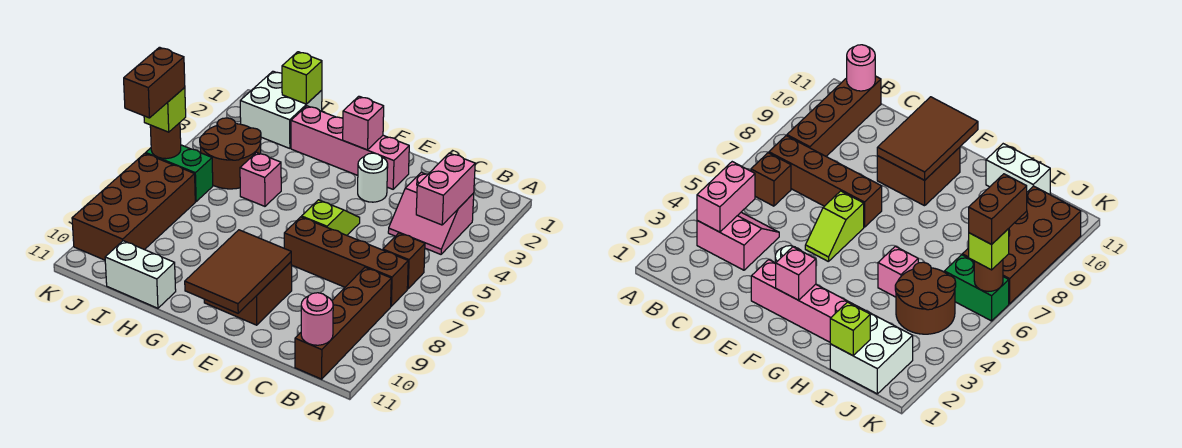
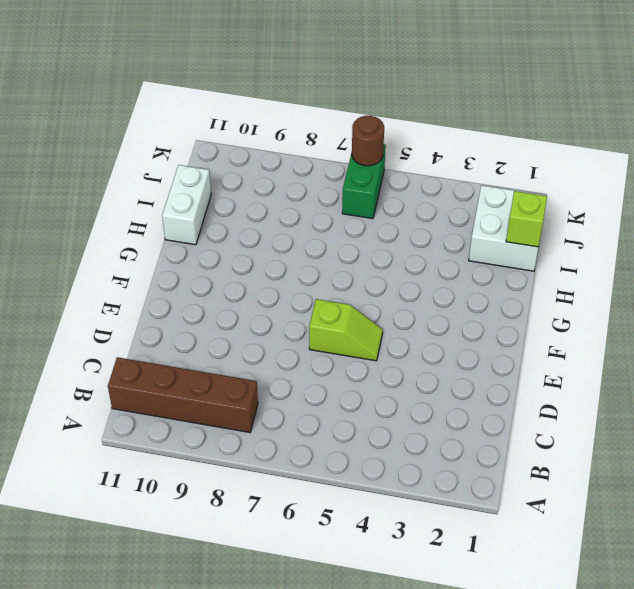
none -> pink slope B3:C4 level 1 top 3
none -> brown brick B6 level 1
none -> brown brick B7:E7 level 1

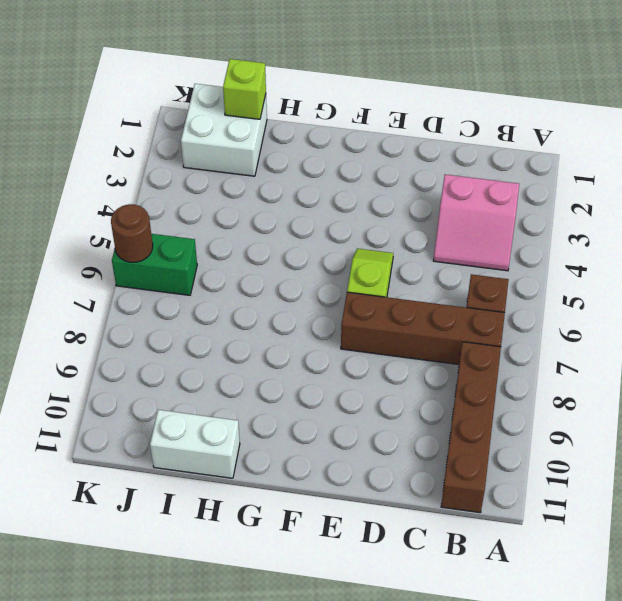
none -> pink brick E2:H2 level 1
none -> white round brick E3 level 1
none -> brown brick E9:F10 level 1

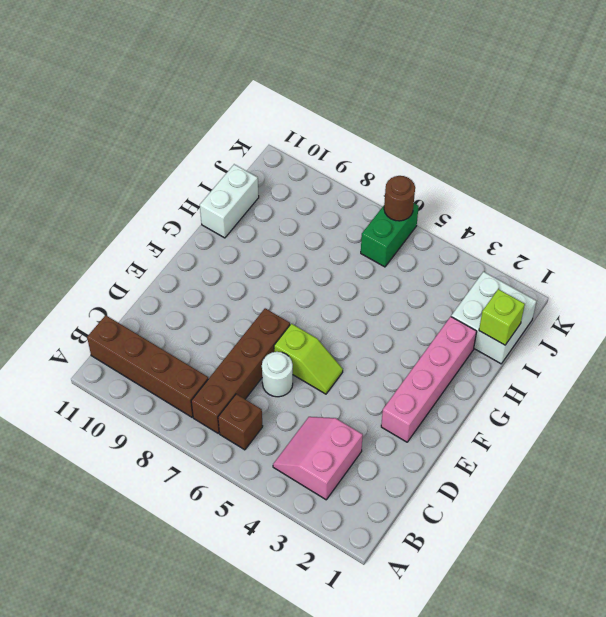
white round brick D6 level 1 -> white round brick E3 level 1
none -> brown brick E9:F10 level 1
none -> pink brick H5 level 1
none -> brown round brick I4:J5 level 1

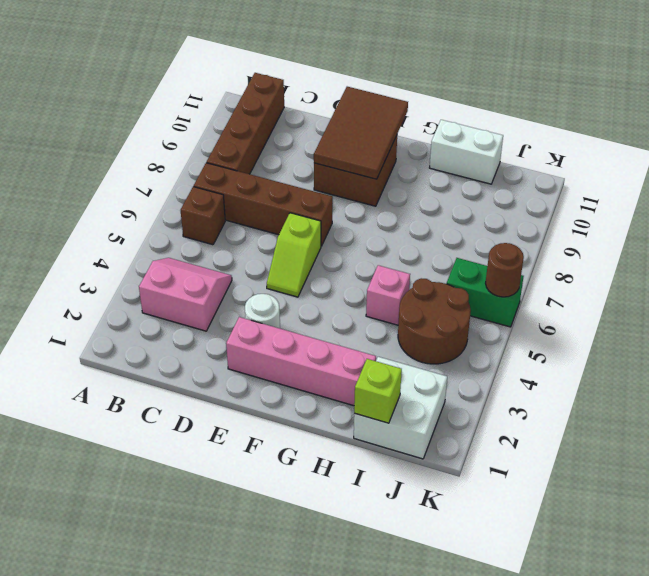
none -> brown brick J7:K10 level 1
none -> pink brick B3:B4 level 2
none -> pink round brick B11 level 2

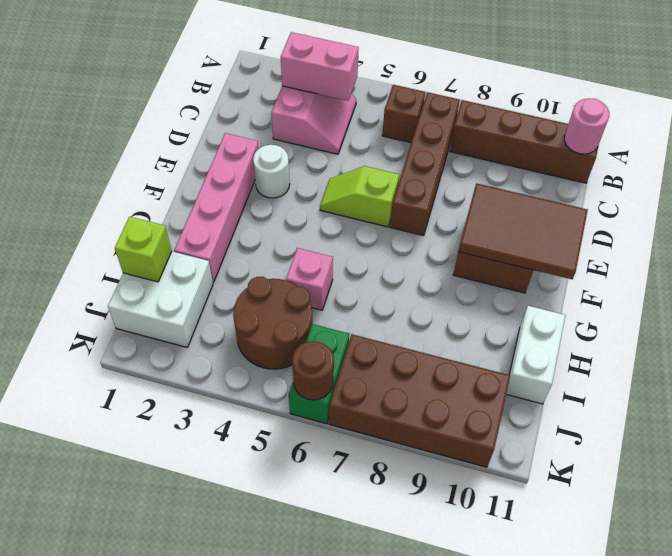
none -> pink brick F2 level 2
none -> lime brick K6 level 3
none -> brown brick K6:K7 level 4

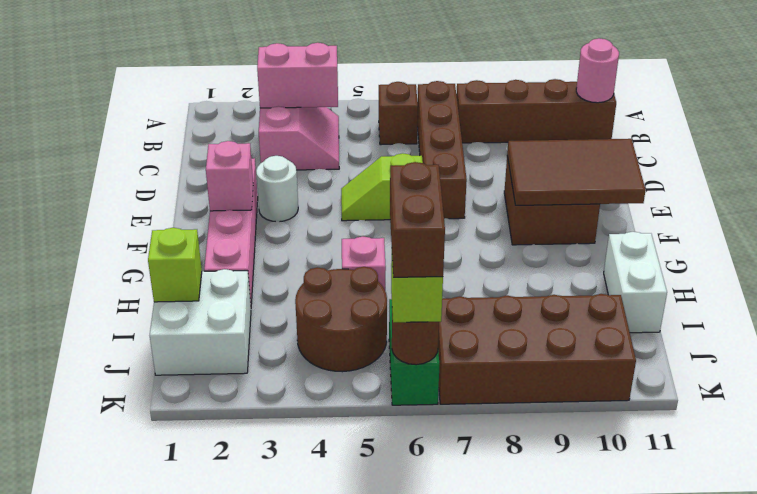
brown brick J6:K6 level 4 -> brown brick K6:K7 level 4

